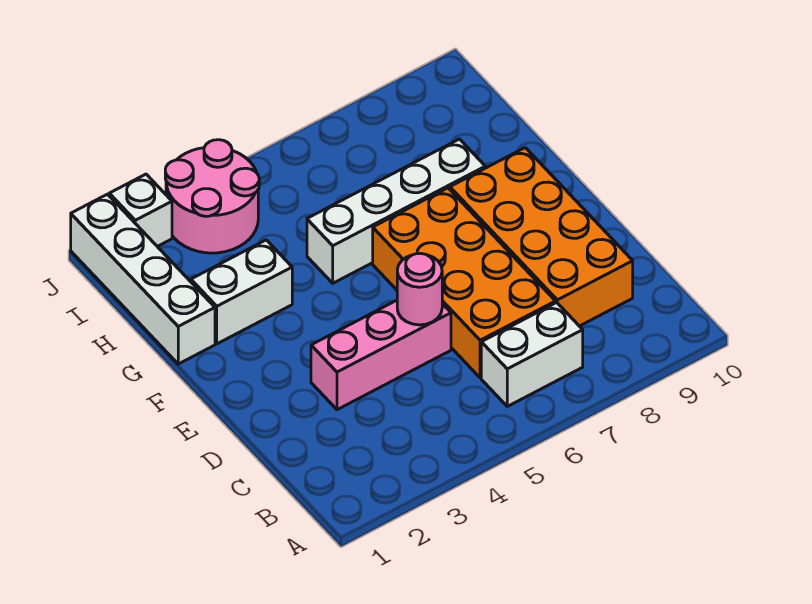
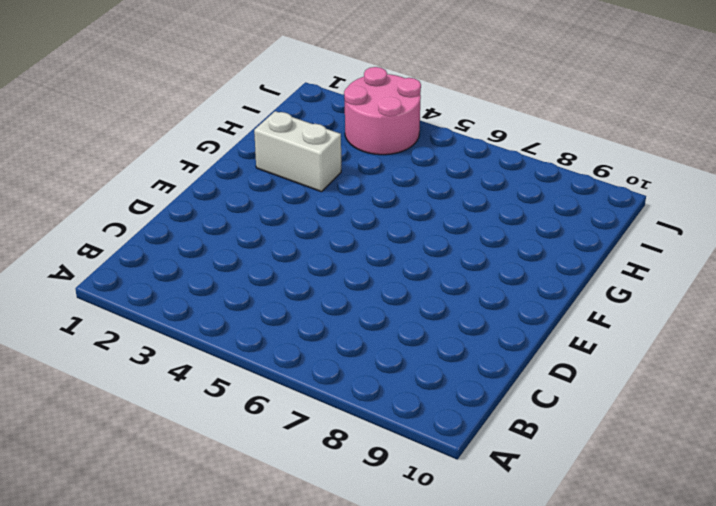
none -> white brick B6:B7 level 1
none -> orange brick C6:F7 level 1

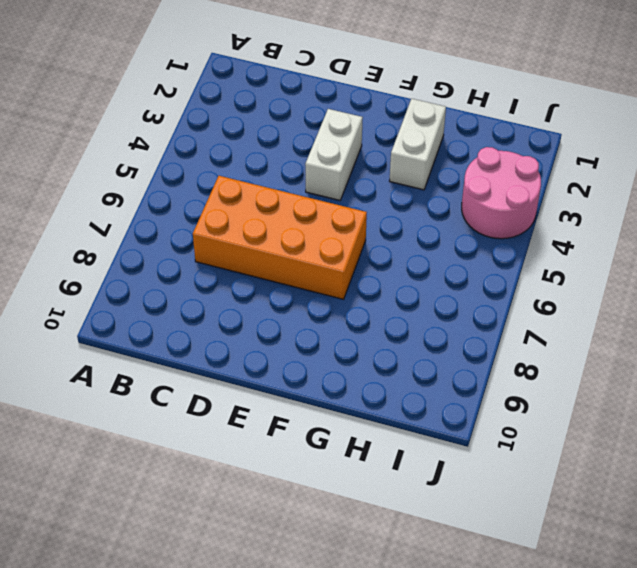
white brick E3:E4 level 1 -> white brick B6:B7 level 1
none -> orange brick C8:F9 level 1
none -> pink brick D3:D5 level 1

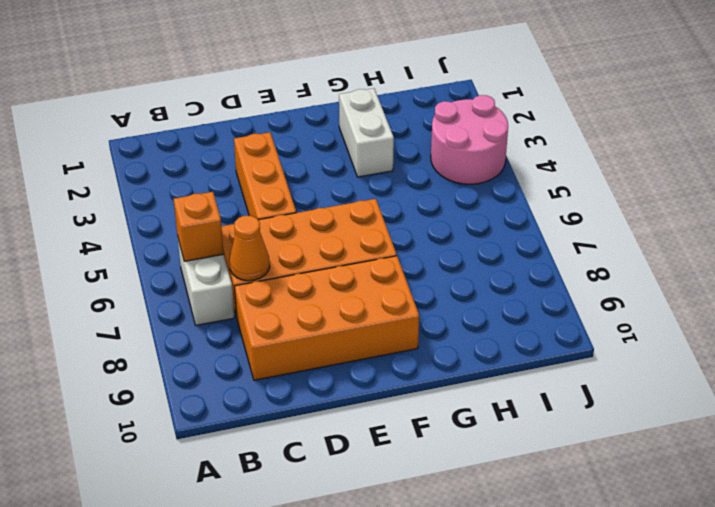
orange brick B6 level 2 -> none
orange cone C7 level 2 -> none
orange brick D3:D5 level 1 -> pink brick D3:D5 level 1
none -> white brick G1:J1 level 1
none -> white brick G5:G8 level 1

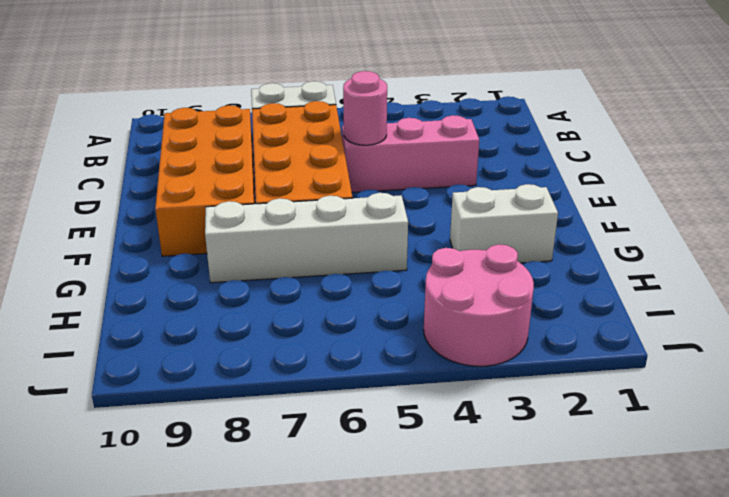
none -> white brick G1:J1 level 1
none -> white brick J2 level 1

